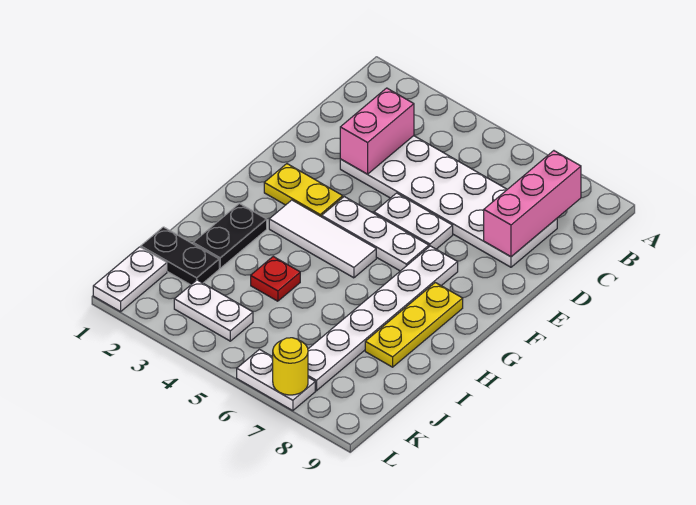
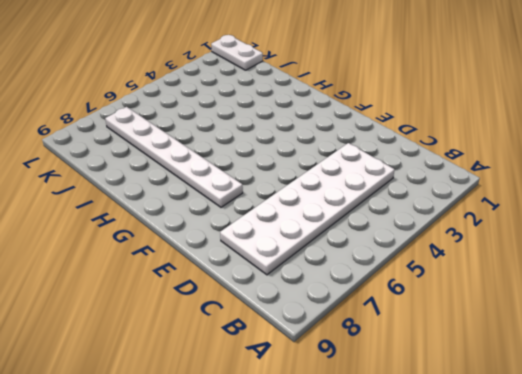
none -> white plate E5:E6 level 1
none -> yellow plate F2:F3 level 1
none -> white plate F4:F6 level 1

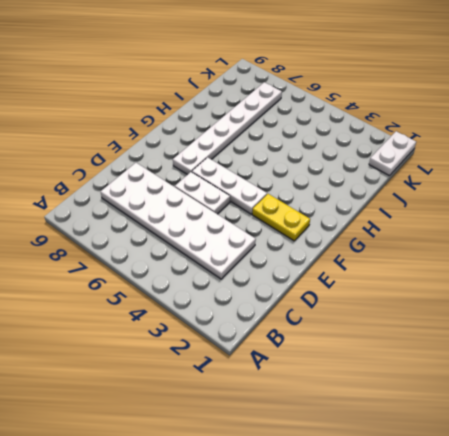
none -> white tile G3:G5 level 1
none -> yellow plate G8:I8 level 1
none -> black plate H2:I2 level 1

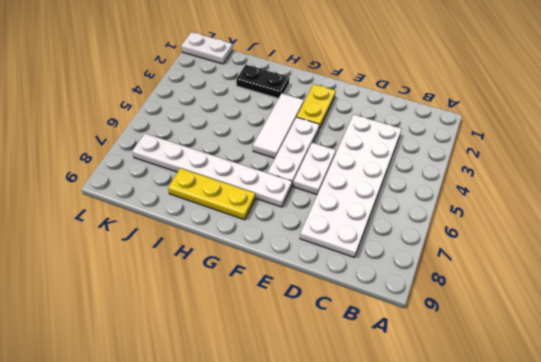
none -> red plate I4 level 1
none -> black plate J1:J2 level 1
none -> white plate K3:K4 level 1

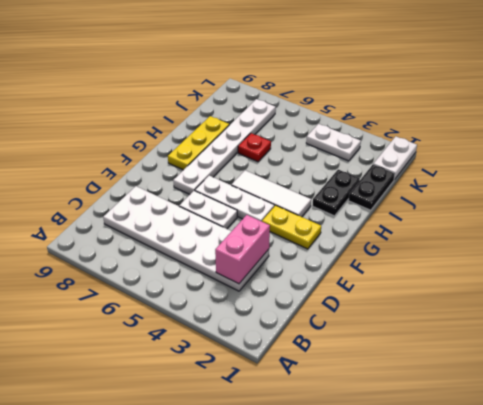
black plate I1:J1 level 1 -> black plate J1:J2 level 1
red plate I6 level 1 -> red plate I4 level 1
none -> white plate L6:L7 level 1
none -> pink brick B8:D8 level 2
none -> yellow round brick L7 level 2

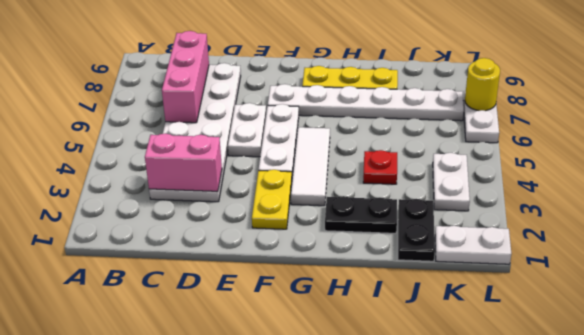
pink brick C6:C8 level 2 -> pink brick B8:D8 level 2

